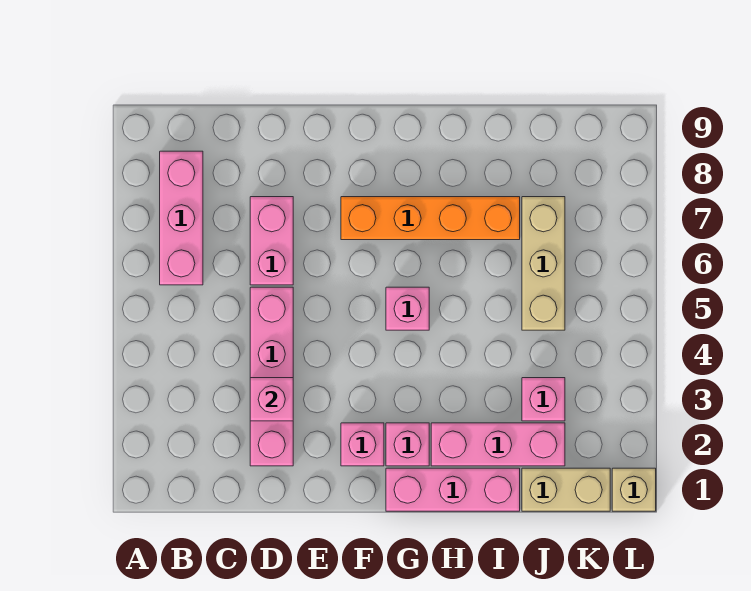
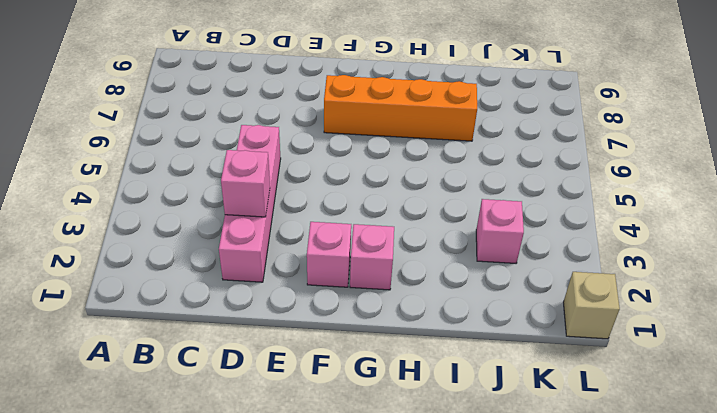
none -> pink brick B6:B8 level 1
none -> pink brick D6:D7 level 1
none -> pink brick G1:I1 level 1

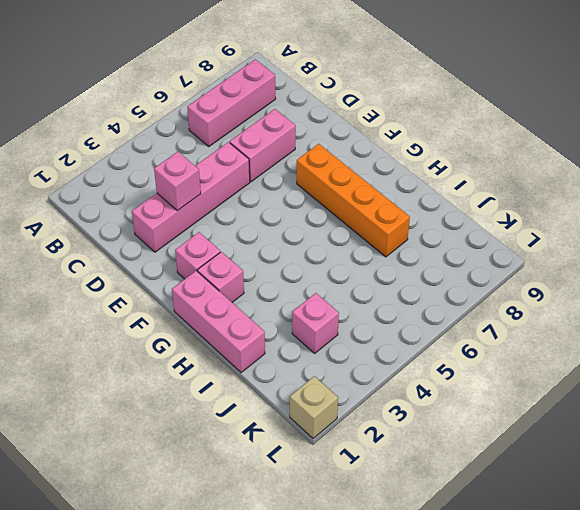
none -> pink brick G5 level 1
none -> pink brick H2:J2 level 1
none -> tan brick J1:K1 level 1

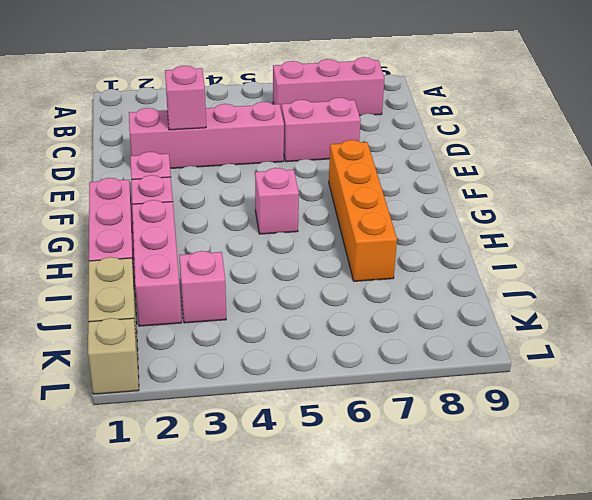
none -> tan brick J5:J7 level 1

